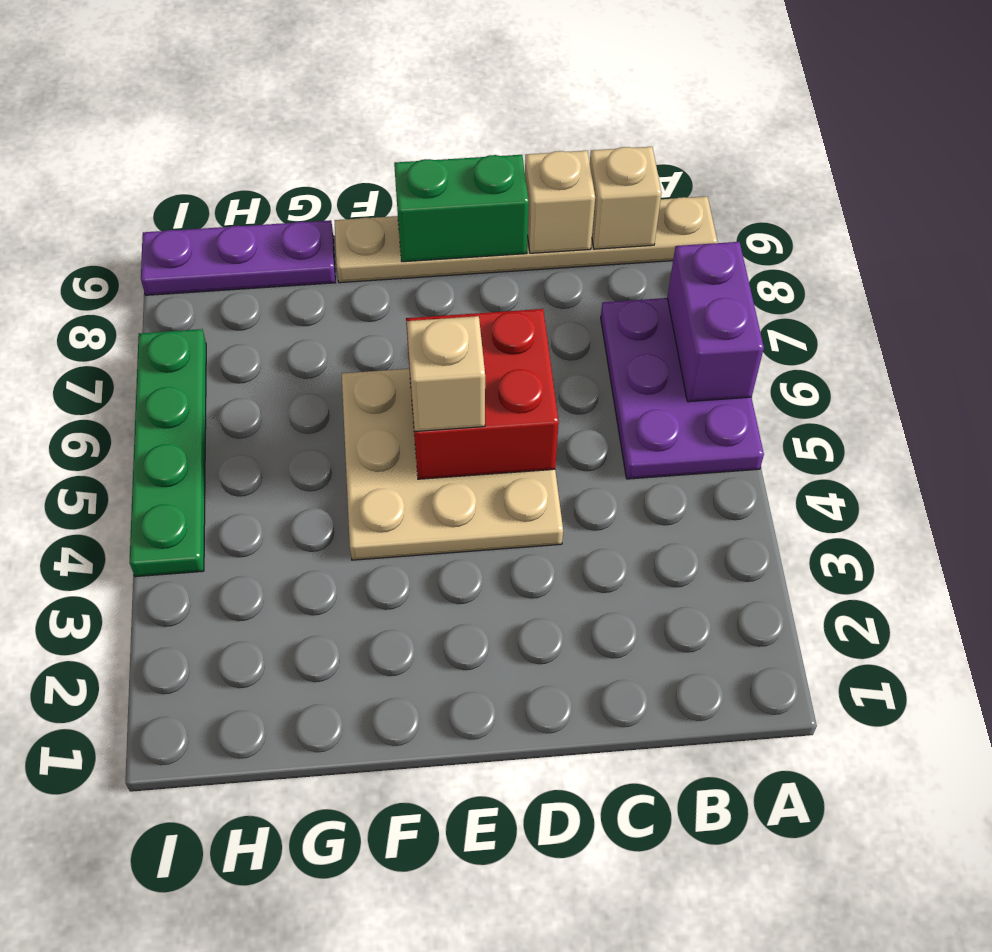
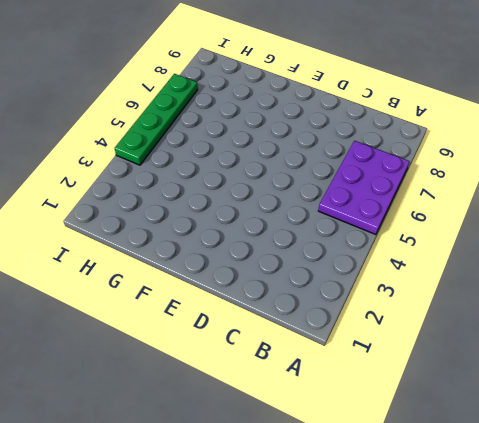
none -> tan plate A9:F9 level 1
none -> tan plate D4:F6 level 1

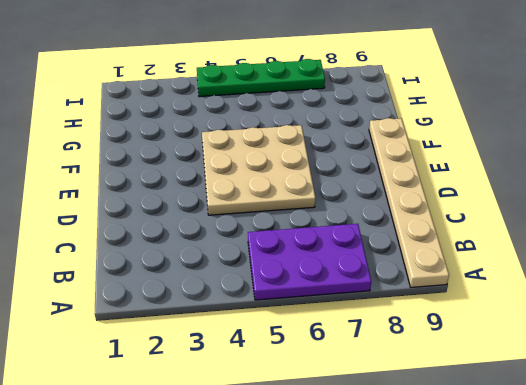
none -> purple plate G9:I9 level 1
none -> purple brick A6:A7 level 2

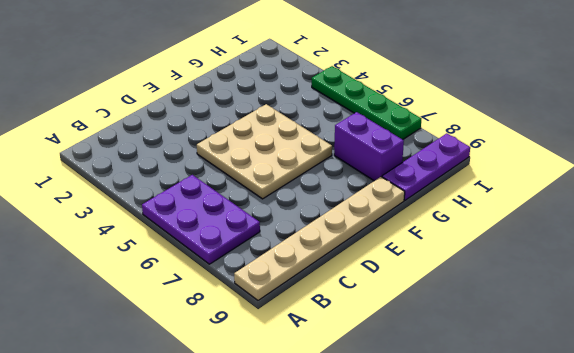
purple brick G7:G8 level 1 -> purple brick A6:A7 level 2
none -> tan brick B9 level 2
none -> tan brick C9 level 2

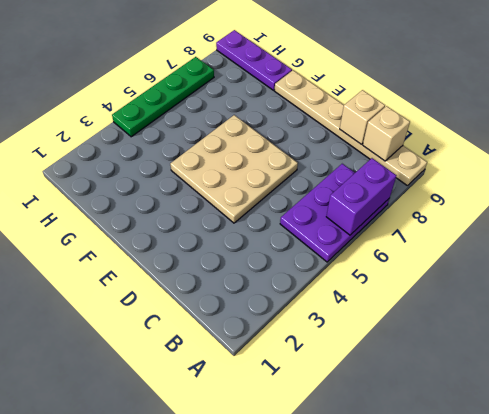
none -> red brick D5:E6 level 2
none -> green brick D9:E9 level 2

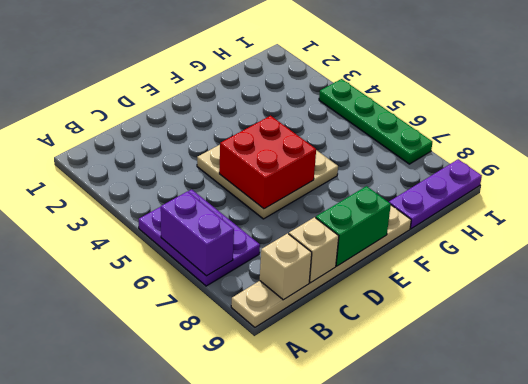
none -> tan brick E5 level 3

